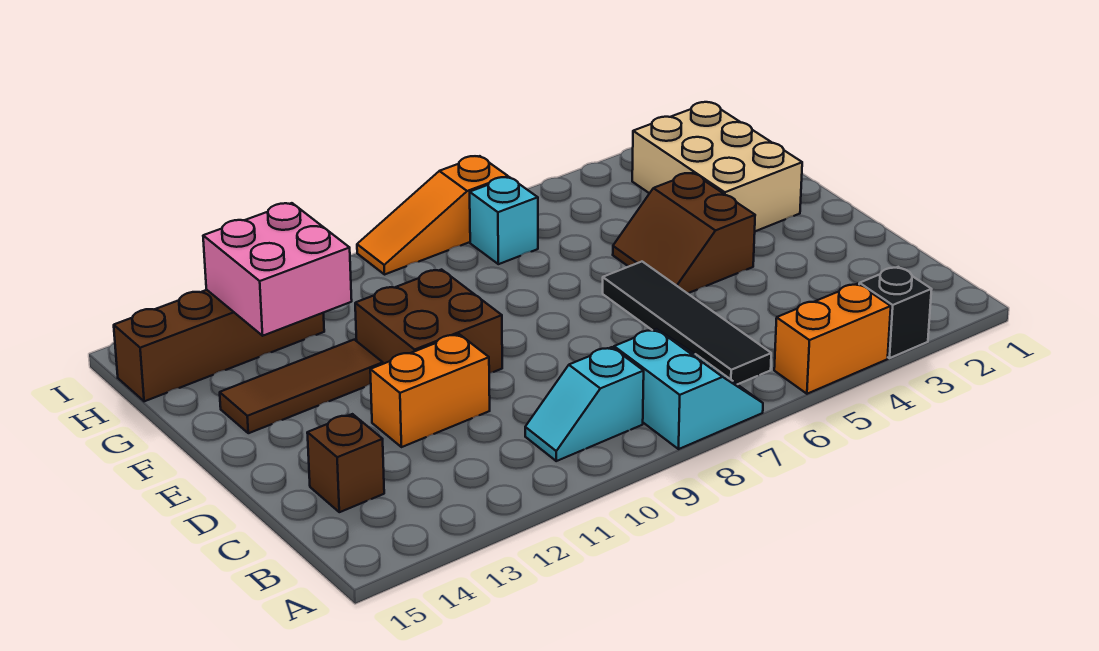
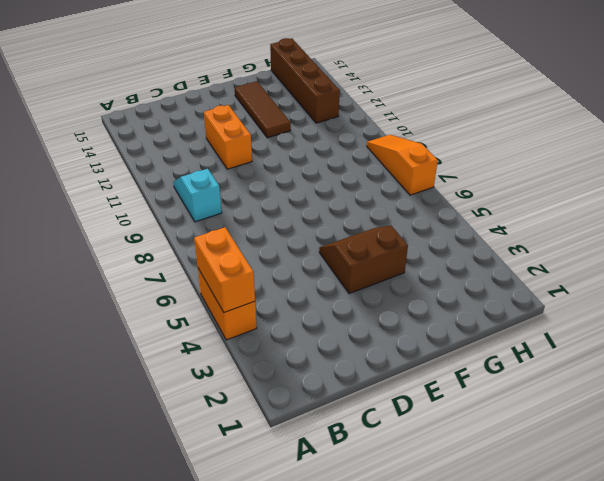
orange brick A4:A5 level 2 -> none
none -> black brick A3 level 1
none -> cyan slope A7:B8 level 1 top 8
none -> black tile B6:E6 level 1

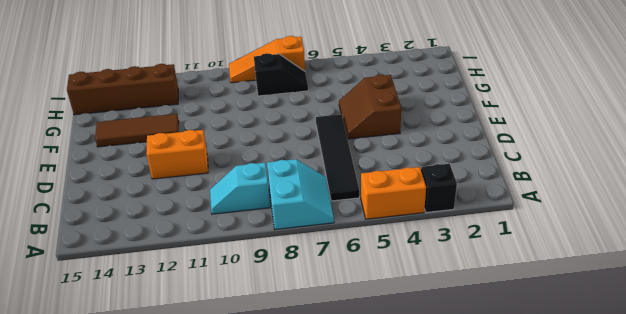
black slope H7:H8 level 1 top 8 -> cyan brick H7 level 1
none -> brown brick C14 level 1
none -> brown brick E10:F11 level 1
none -> tan brick F2:H3 level 1

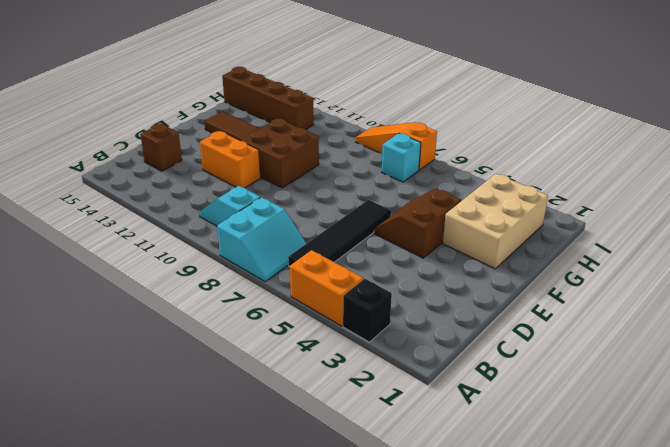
none -> pink brick G12:H13 level 2

